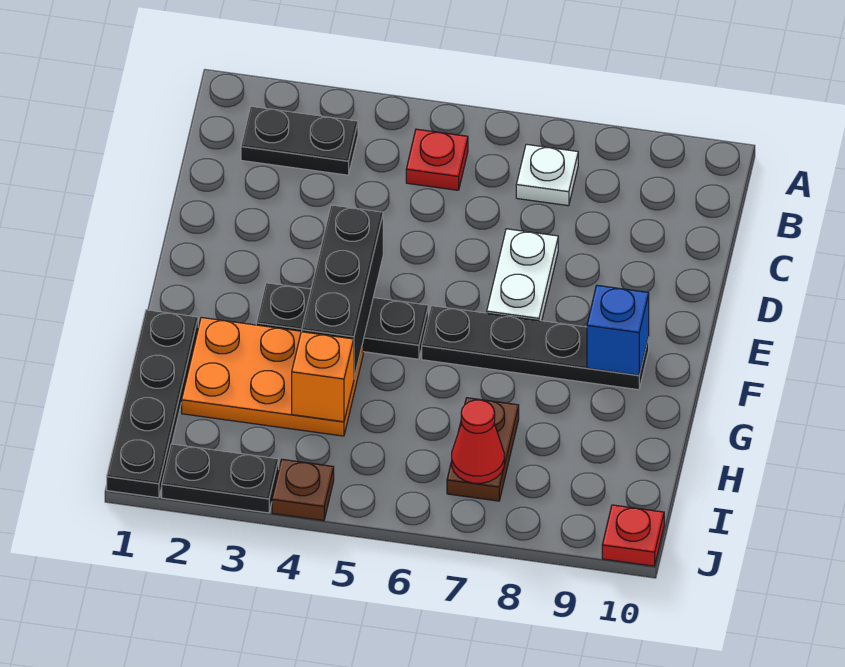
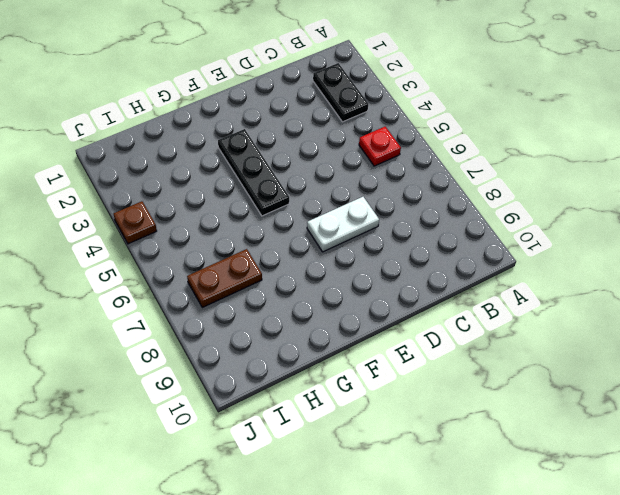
none -> white plate B7 level 1
none -> black plate F6:F9 level 1
none -> black plate G1:J1 level 1

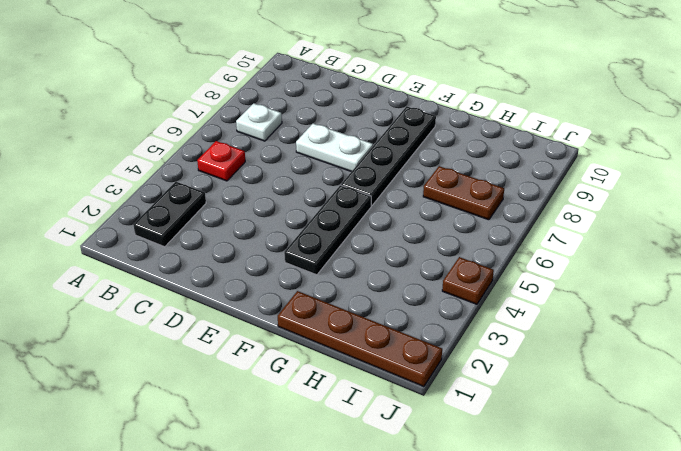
brown plate G1:J1 level 1 -> black plate G1:J1 level 1
none -> orange plate G2:H4 level 1
none -> black plate J2:J3 level 1
none -> red plate J10 level 1

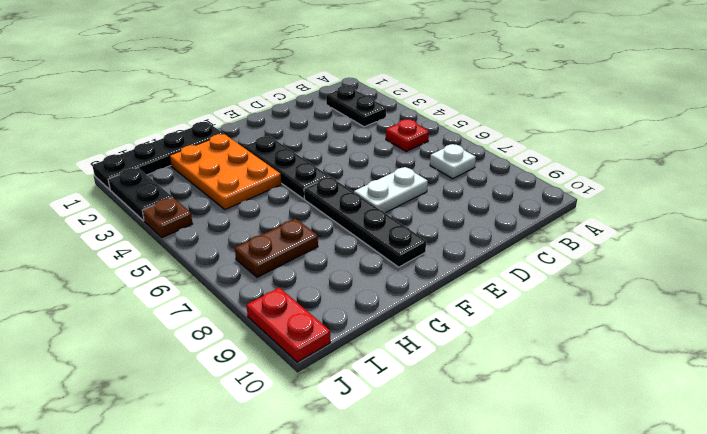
red plate J9:J10 level 1 -> red plate J10 level 1
none -> black brick E4:G4 level 2
none -> blue brick F9 level 2
none -> orange brick H4 level 2

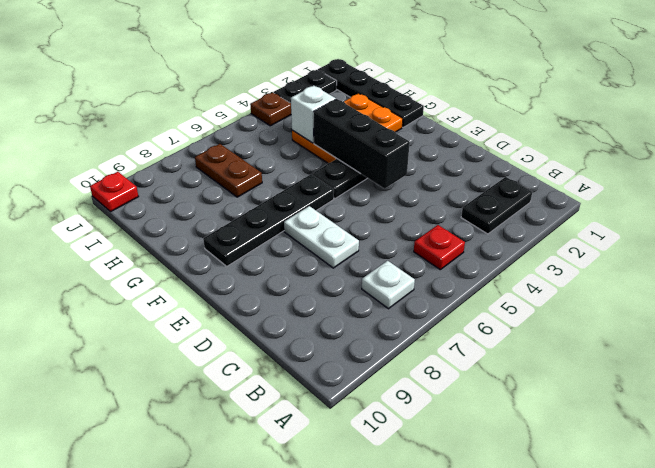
white brick H4 level 2 -> orange brick H4 level 2
none -> blue brick F9 level 2
none -> red cone I7 level 2

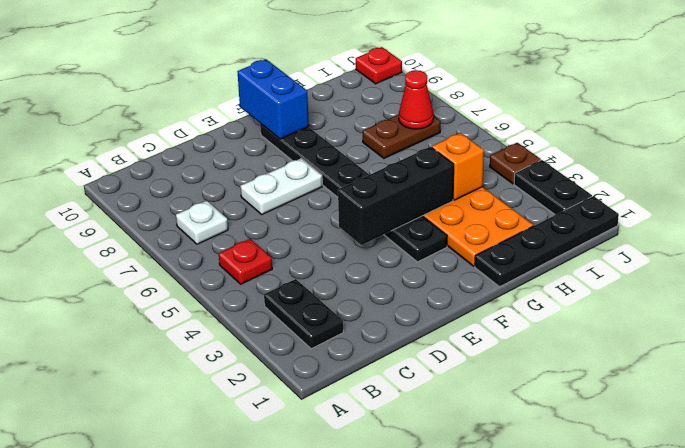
blue brick F9:F10 level 2 -> blue brick F9 level 2

